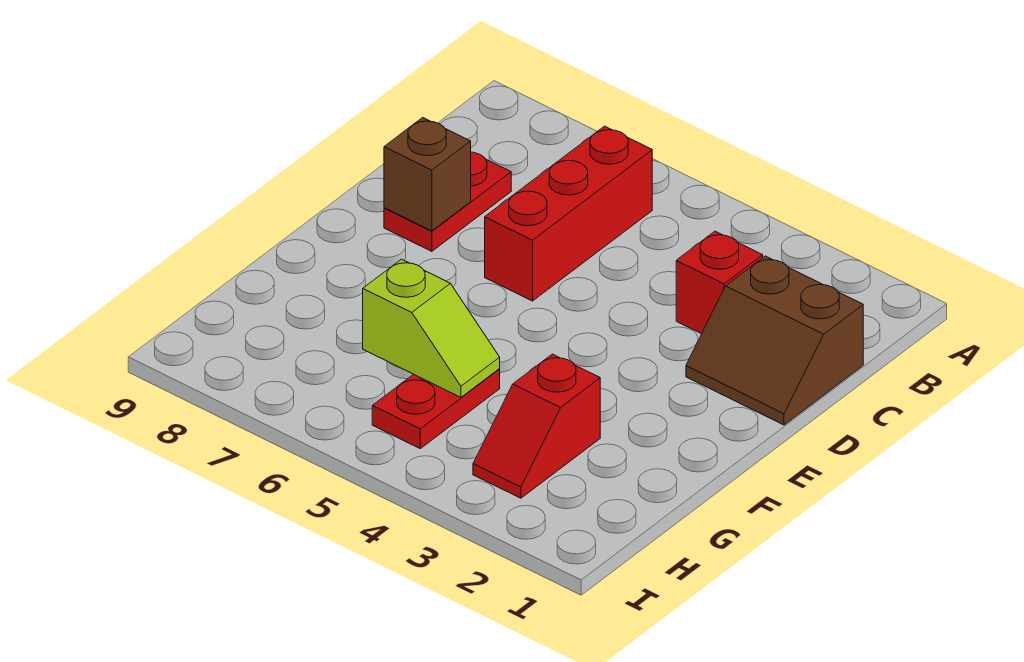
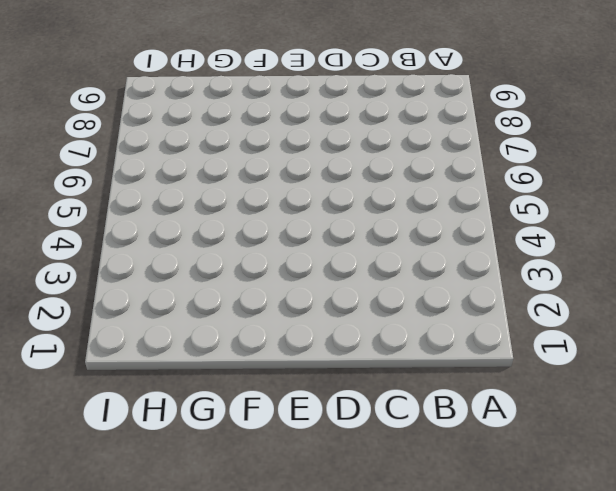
none -> red brick B6:D6 level 1
none -> brown slope C1:D2 level 1 top C

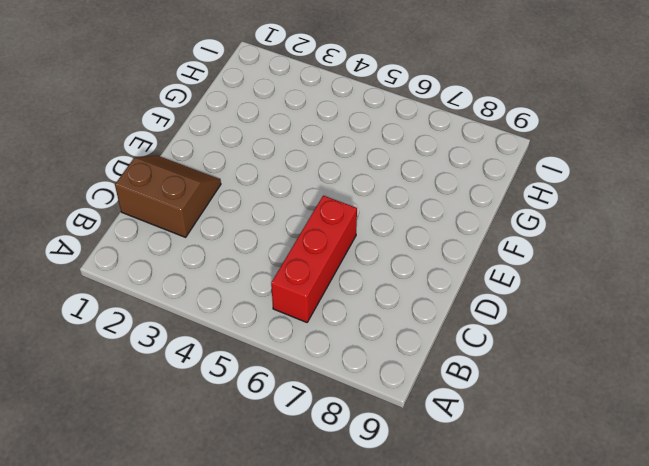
none -> red brick C3 level 1
none -> red plate C8:D8 level 1

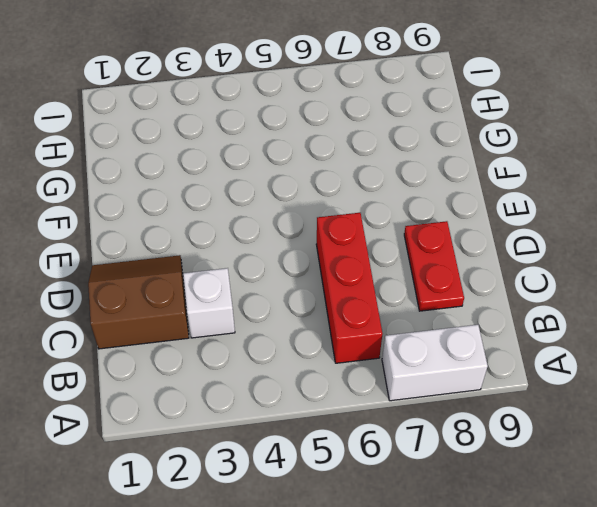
white brick A7:A8 level 1 -> none
white brick C3 level 1 -> red brick C3 level 1
none -> red slope G3:H3 level 1 top G
none -> red plate G5:H5 level 1

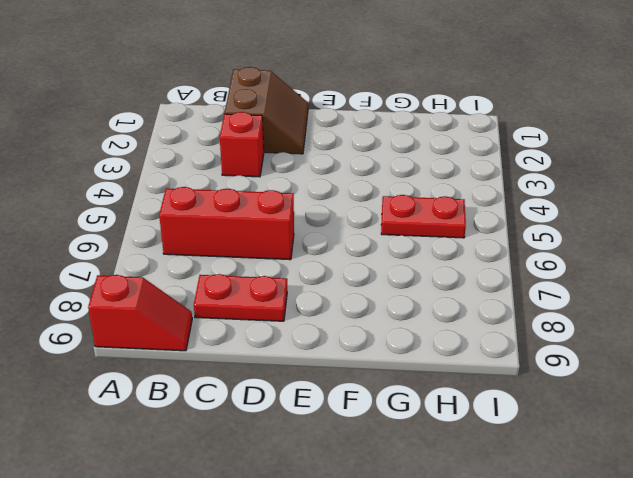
red slope A9:B9 level 1 top A -> red slope G3:H3 level 1 top G
none -> brown brick D8 level 2
none -> lime slope G5:G6 level 2 top 6

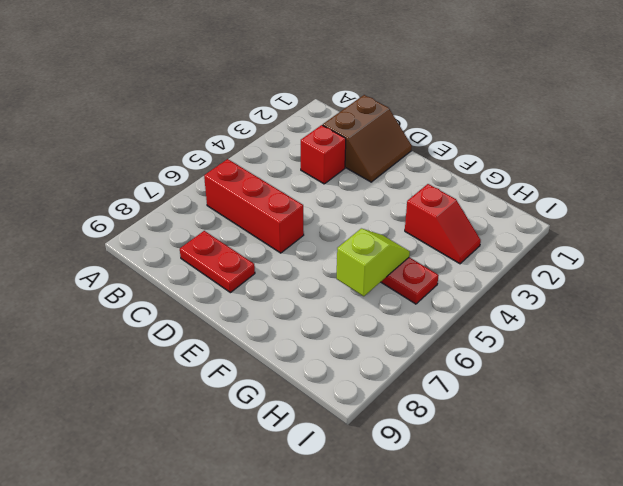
none -> brown brick D8 level 2

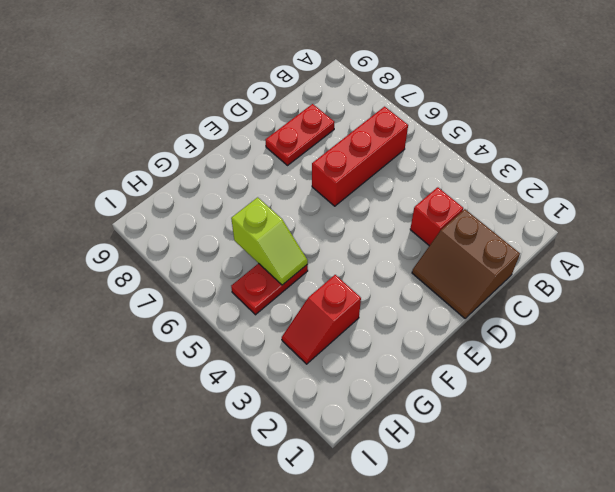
none -> brown brick D8 level 2

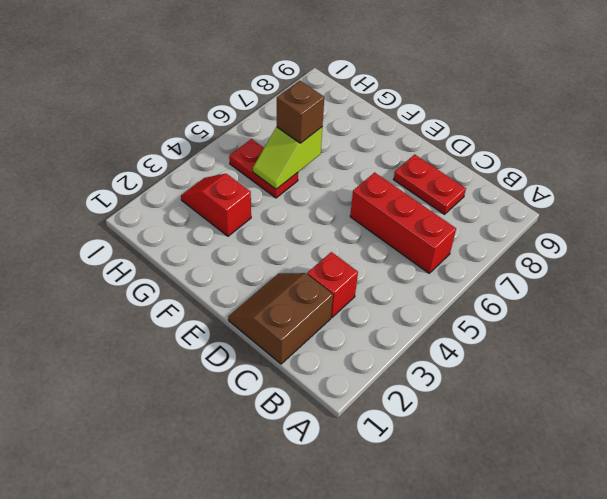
brown brick G6 level 3 -> brown brick D8 level 2

